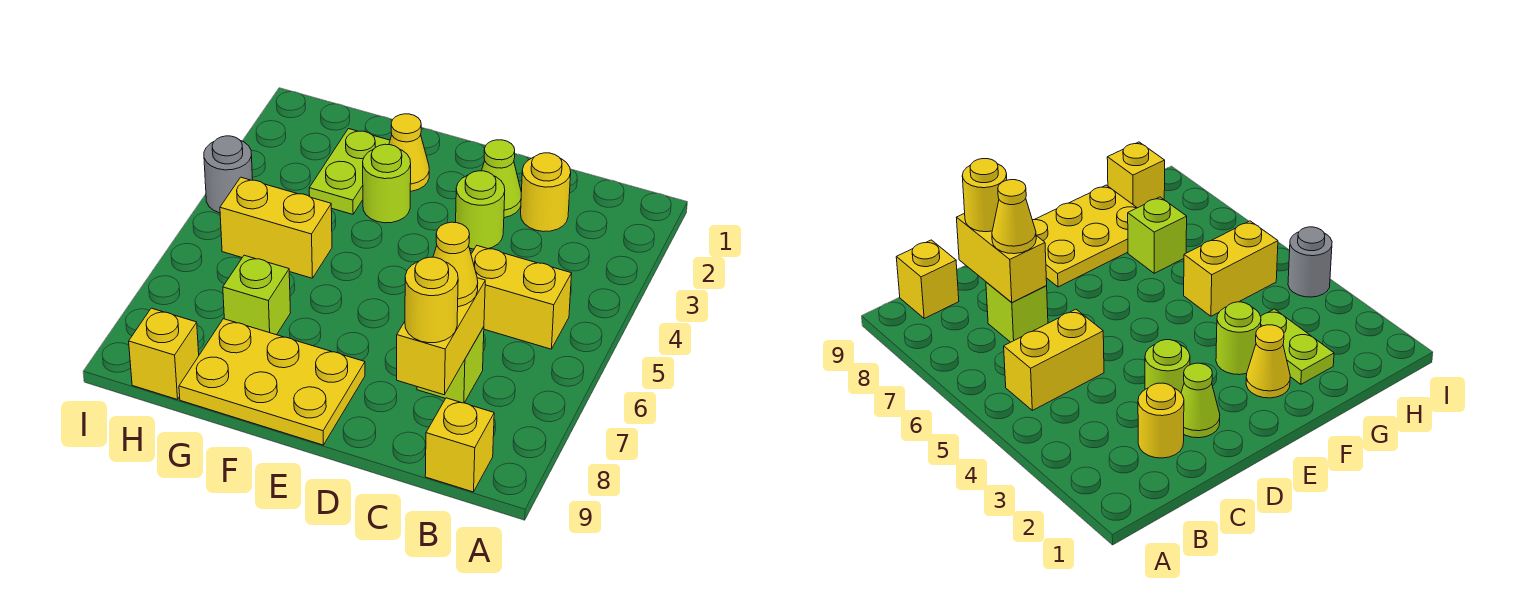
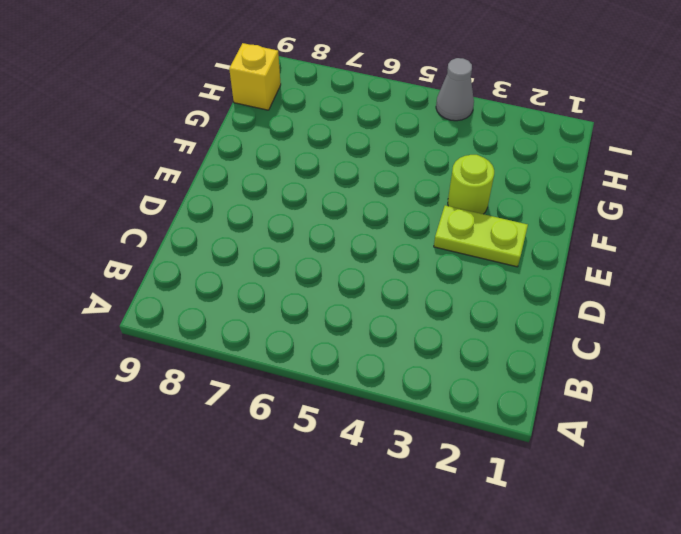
lime plate E2:E3 level 1 -> lime plate G2:G3 level 1
grey cone I4 level 1 -> grey round brick I4 level 1
none -> yellow brick B5:C5 level 1
none -> yellow brick B9 level 1
none -> yellow round brick C2 level 1

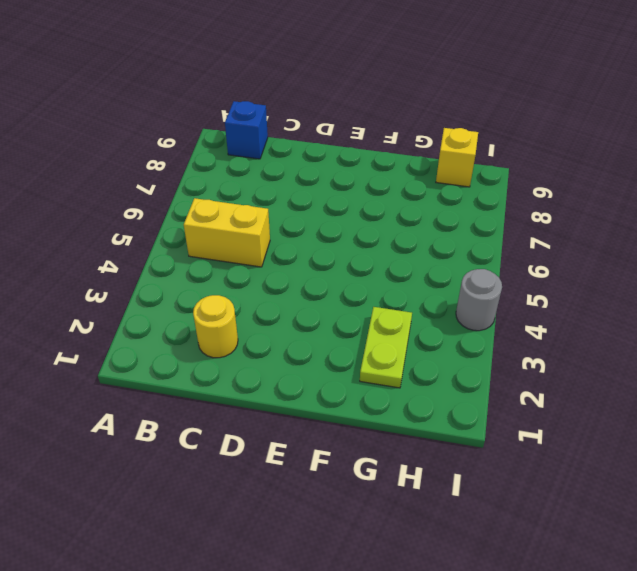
blue brick B9 level 1 -> yellow brick B9 level 1
none -> lime brick C7 level 1
none -> lime cone D2 level 1
none -> lime round brick D3 level 1

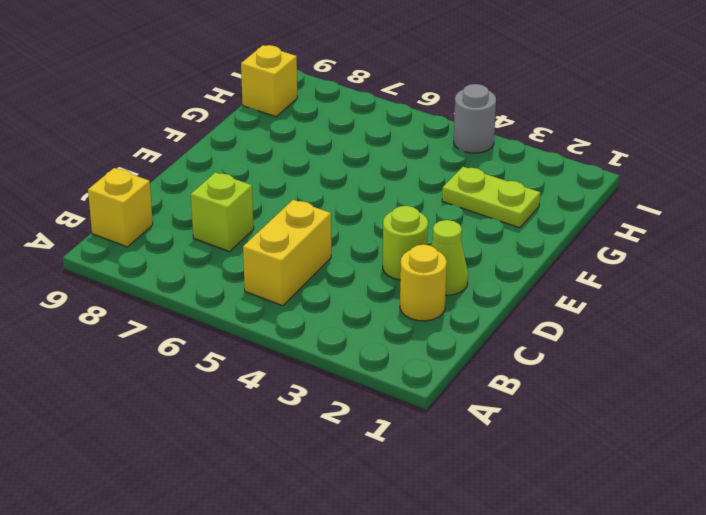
none -> yellow plate E8:G9 level 1
none -> yellow cone F2 level 1
none -> lime round brick F3 level 1

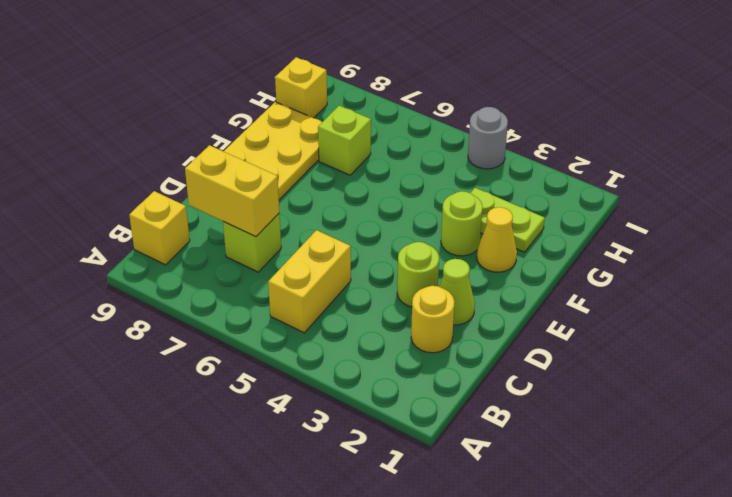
none -> yellow brick G5:H5 level 1
none -> yellow cone C7 level 3
none -> yellow round brick C8 level 3

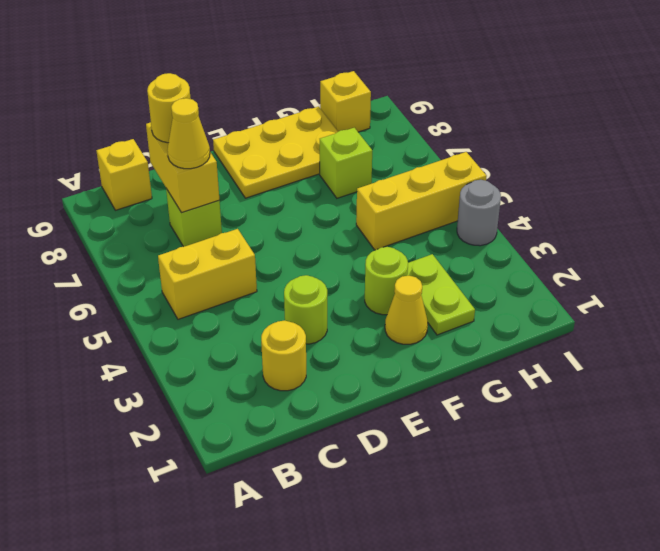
yellow brick G5:I5 level 1 -> yellow brick G5:H5 level 1
none -> lime cone D2 level 1

